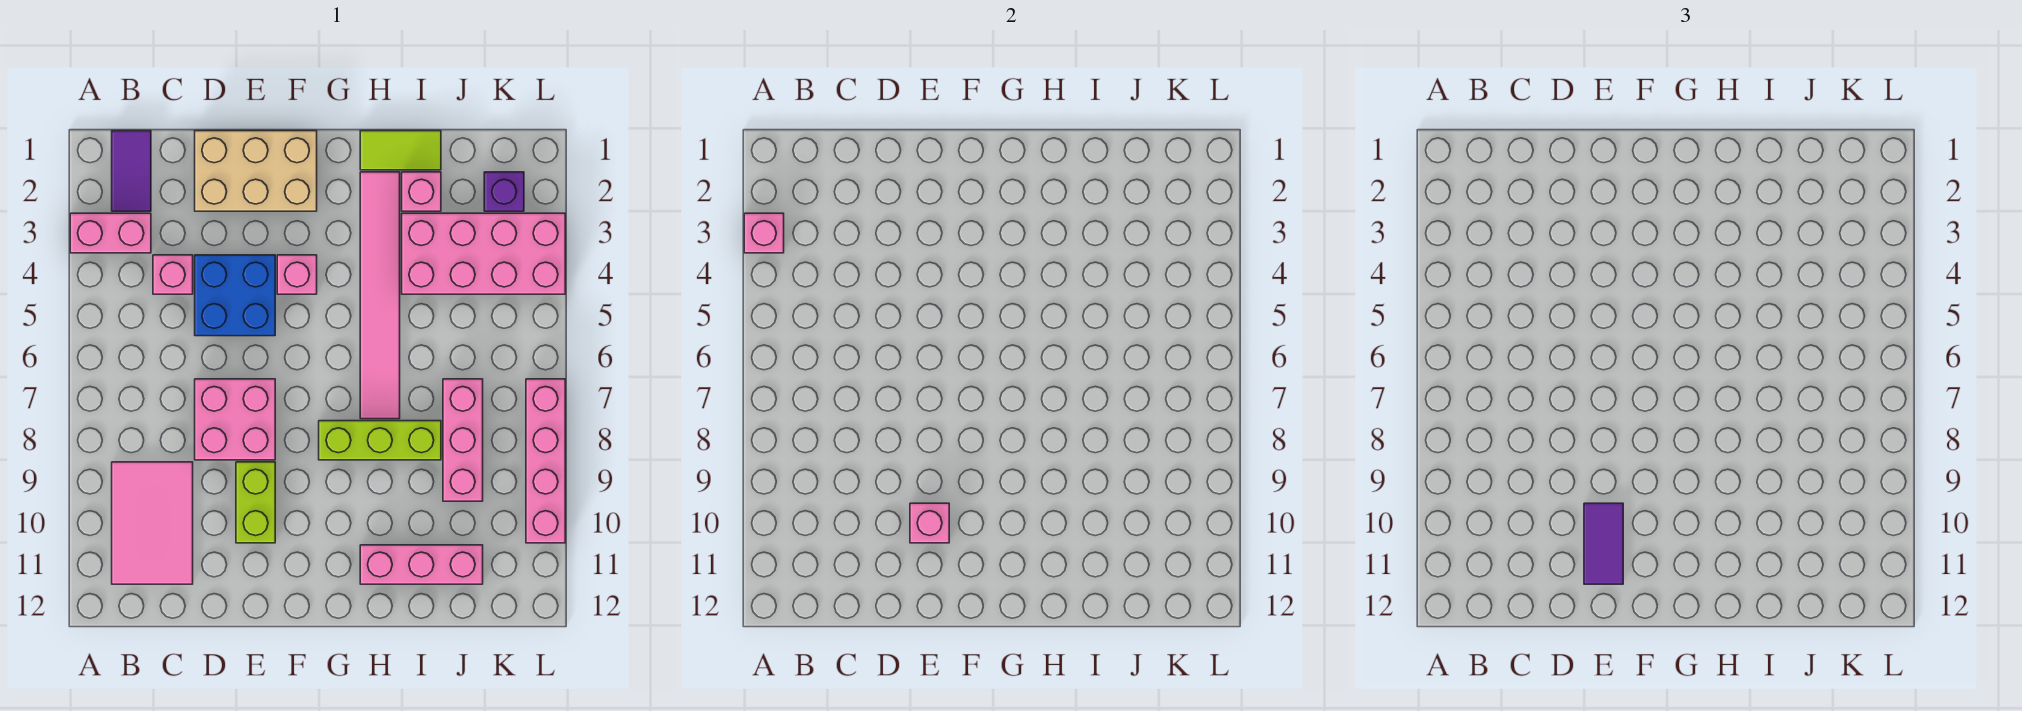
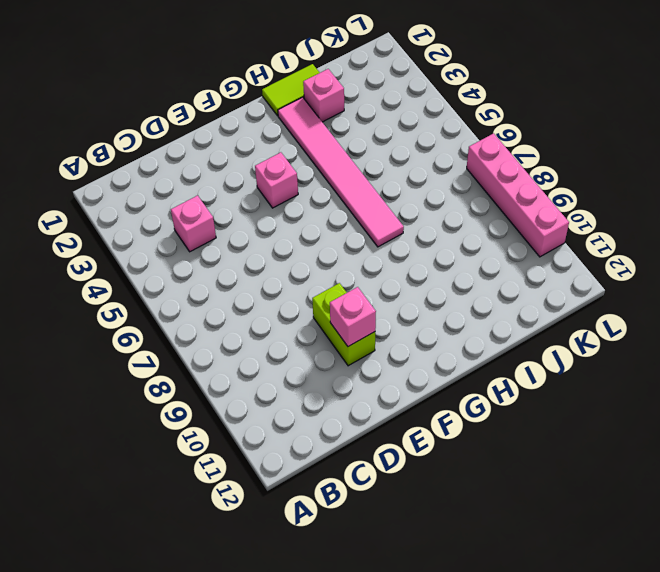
none -> pink brick A3:B3 level 1
none -> purple tile B1:B2 level 1
none -> pink tile B9:C11 level 1

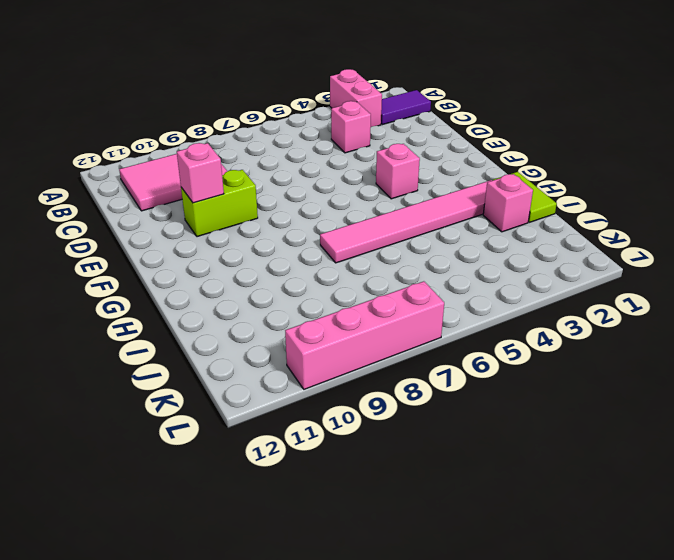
none -> tan brick D1:F2 level 1
none -> blue brick D4:E5 level 1
none -> pink brick D7:E8 level 1

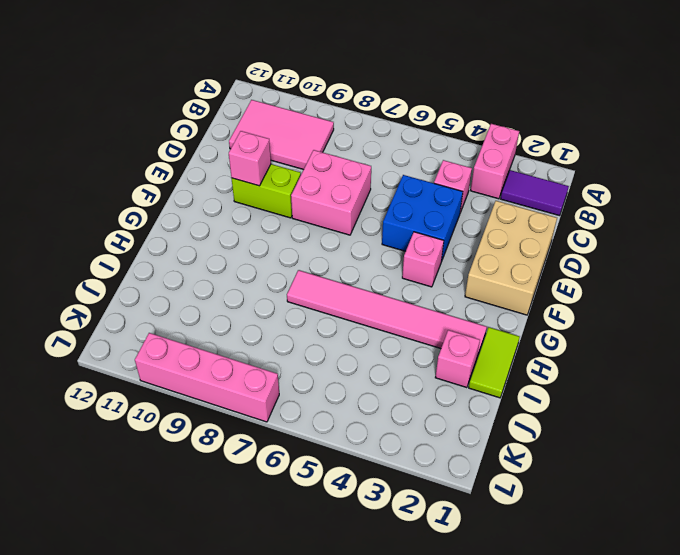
none -> lime brick G8:I8 level 1
none -> pink brick H11:J11 level 1
none -> pink brick I3:L4 level 1

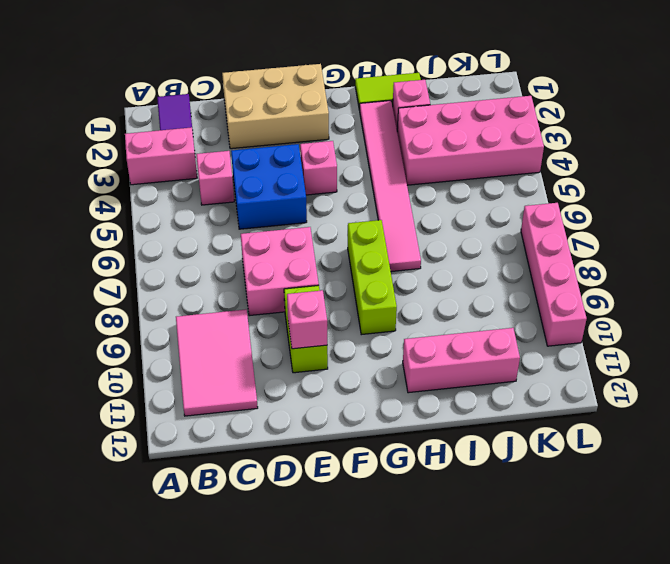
lime brick G7:G9 level 1 -> lime brick G8:I8 level 1
none -> pink brick J7:J9 level 1
none -> purple brick K2 level 1
none -> pink brick A3 level 2

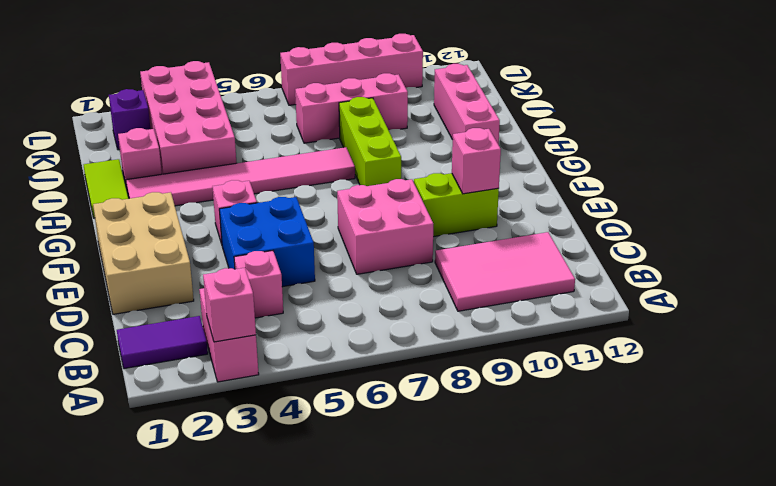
none -> purple tile E10:E11 level 3

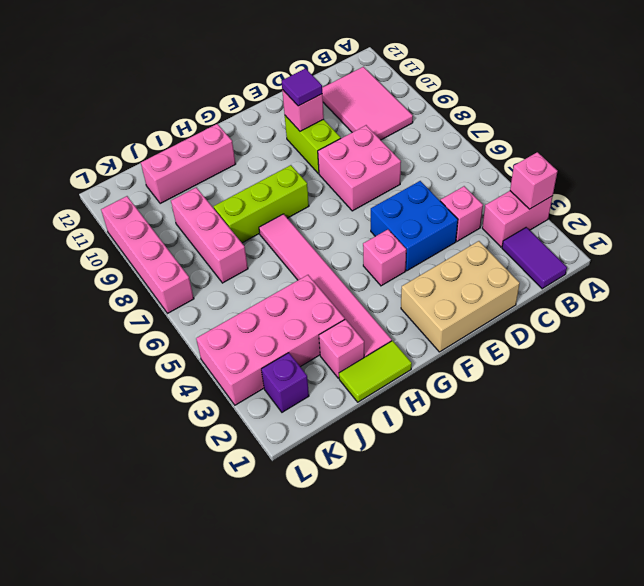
purple tile E10 level 3 -> purple tile E10:E11 level 3

